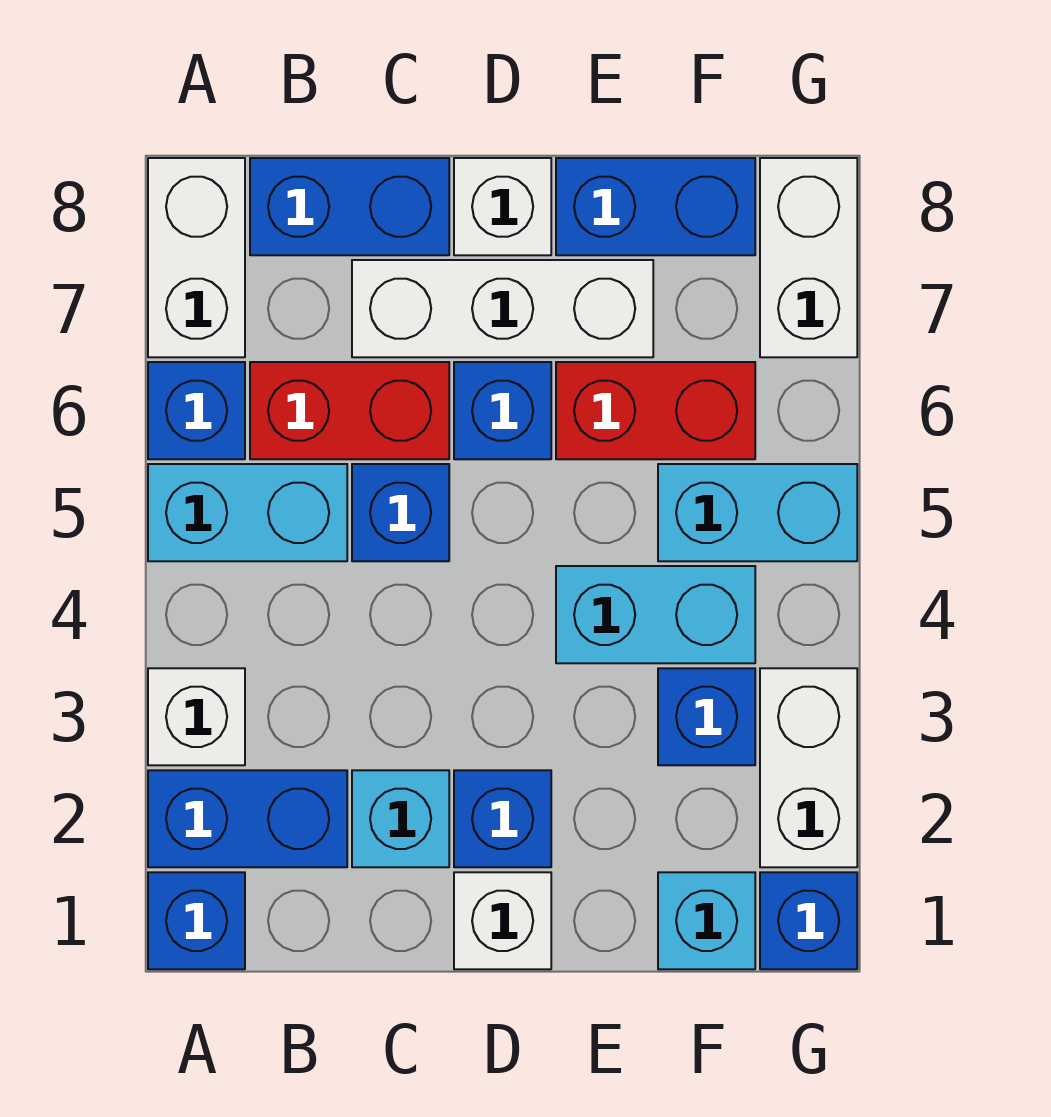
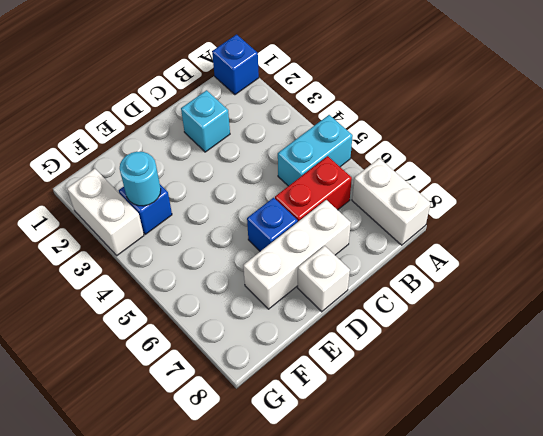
cyan round brick F3 level 2 -> none
none -> blue brick A2:B2 level 1
none -> white brick A3 level 1
none -> blue brick A6 level 1

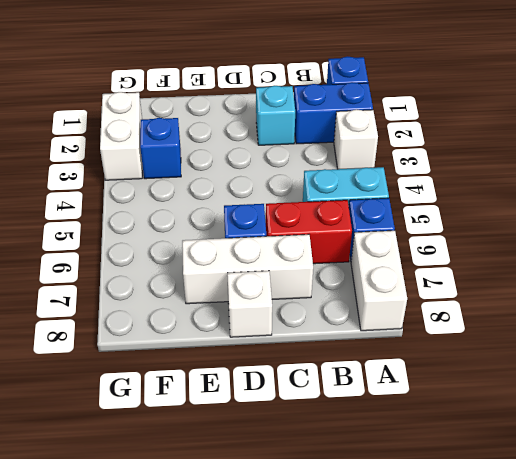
none -> blue brick B8:C8 level 1
none -> blue brick C5 level 1
none -> white brick D1 level 1

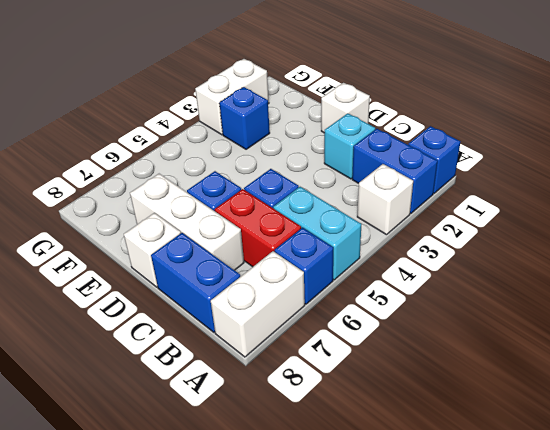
none -> blue brick D2 level 1
none -> cyan brick E4:F4 level 1
none -> red brick E6:F6 level 1

